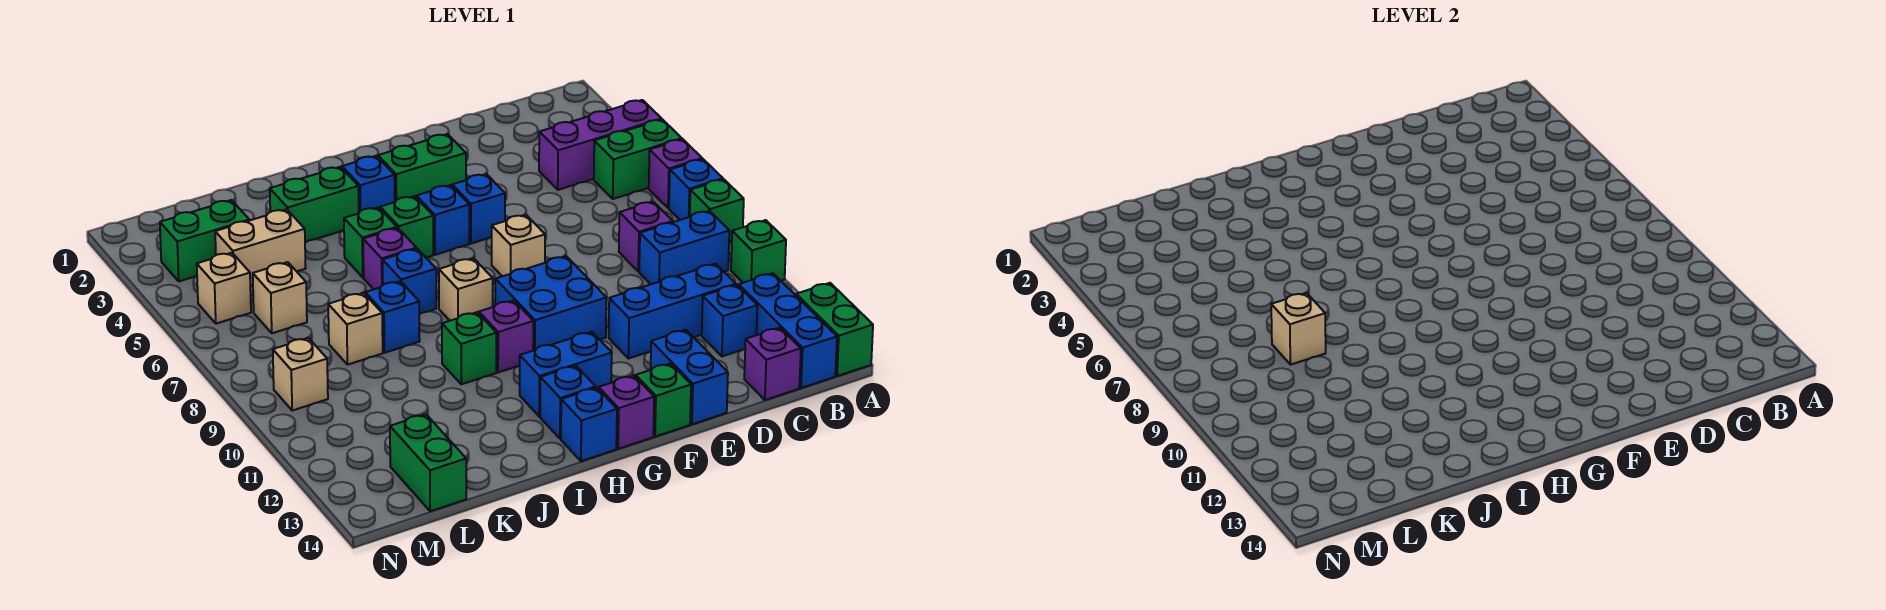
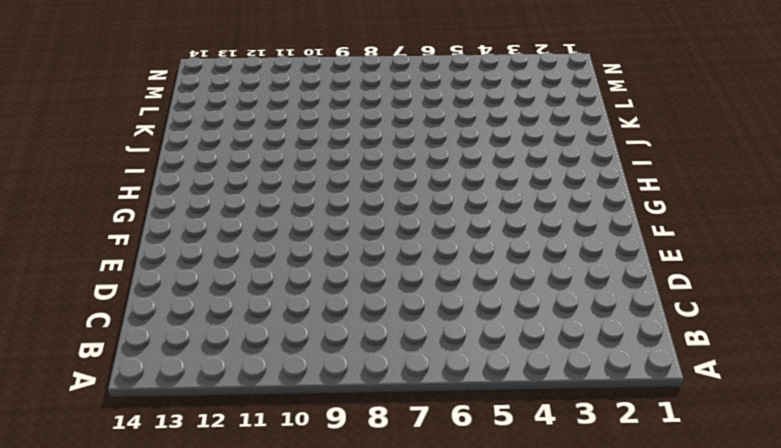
none -> purple brick A4:C4 level 1
none -> green brick A5:B5 level 1
none -> purple brick A6 level 1
none -> blue brick A7 level 1

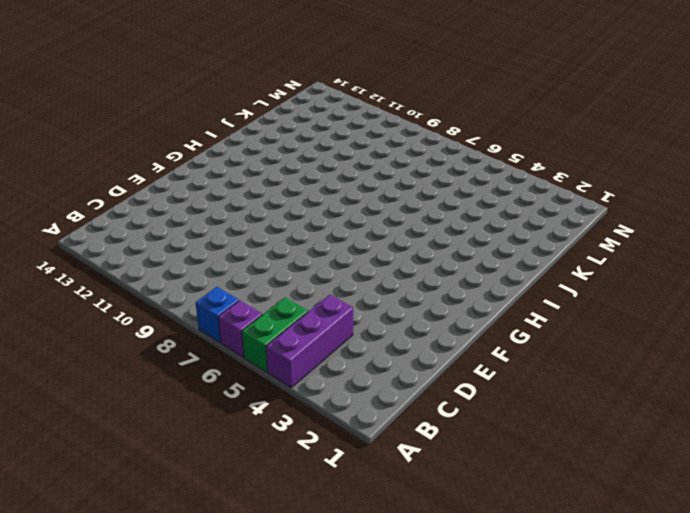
none -> green brick A8 level 1
none -> green brick A10 level 1
none -> green brick A13:A14 level 1
none -> blue brick B9:C9 level 1

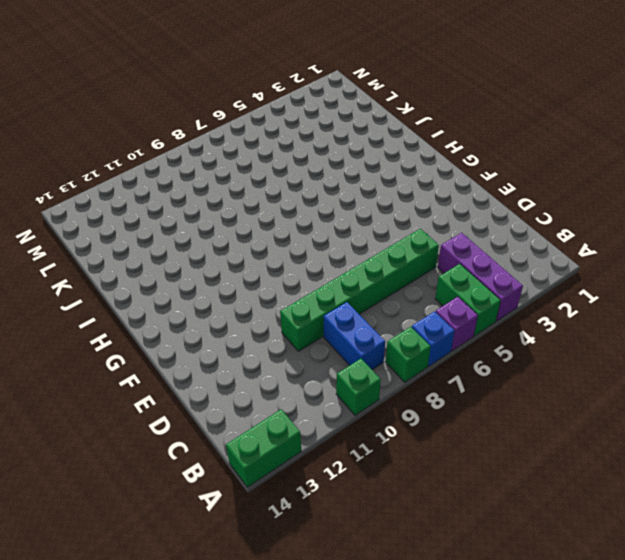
green brick D5:D10 level 1 -> none
none -> blue brick B12:B14 level 1
none -> purple brick C8 level 1
none -> blue brick C11:E11 level 1
none -> blue brick C12 level 1

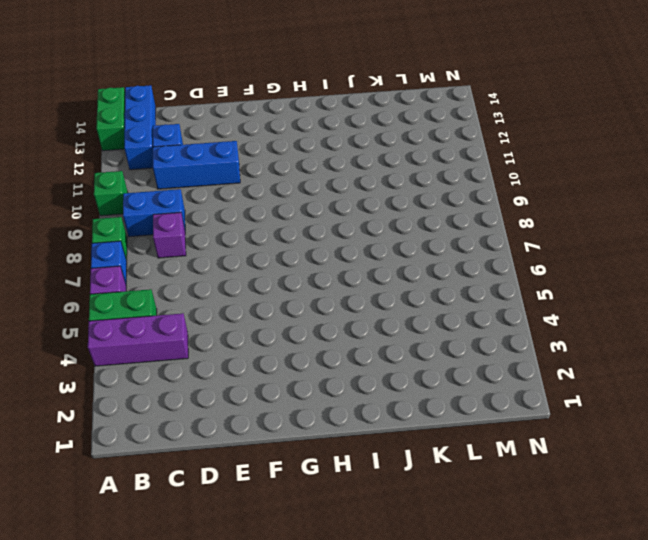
none -> purple brick C14 level 1
none -> blue brick E13:E14 level 1
none -> green brick F3:G3 level 1
none -> blue brick F5 level 1

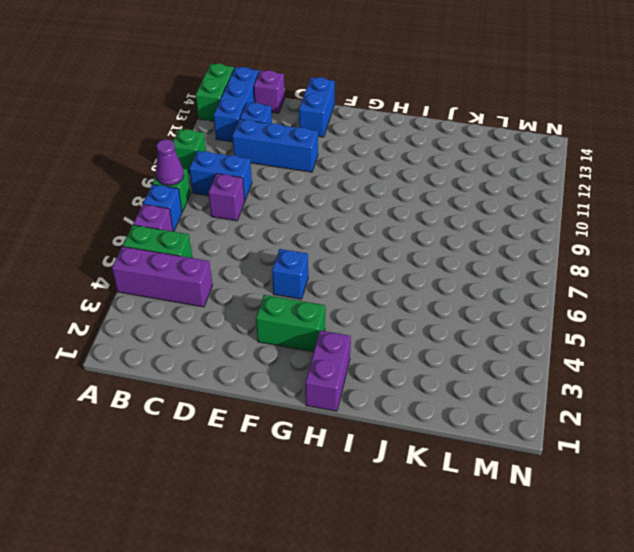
purple cone A8 level 2 -> none
purple brick H1:H2 level 1 -> none
none -> tan brick F7 level 1
none -> blue brick F9:G10 level 1
none -> green brick F14 level 1
none -> blue brick G5 level 1

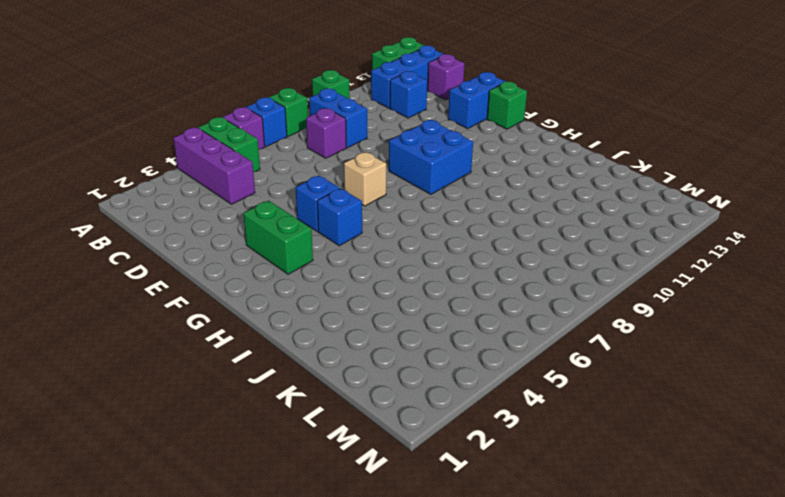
none -> blue brick C11:E11 level 1
none -> blue brick G12:H12 level 1
none -> purple brick G14 level 1
none -> blue brick H3 level 1

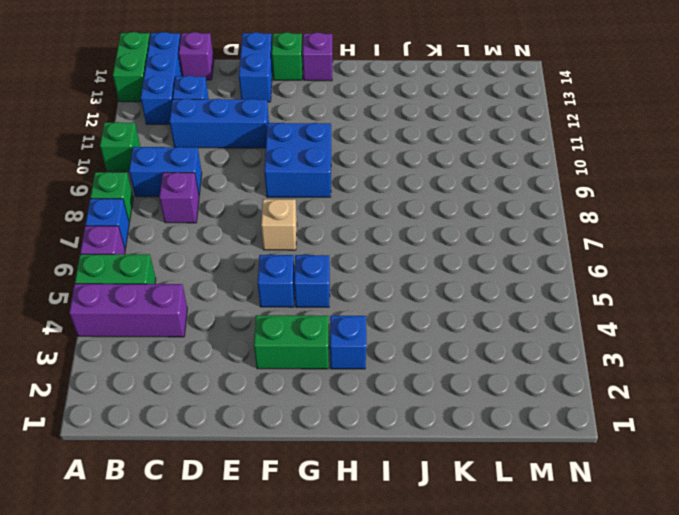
none -> blue brick G12:H12 level 1
none -> green brick H5 level 1
none -> tan brick H8 level 1
none -> purple brick H10 level 1

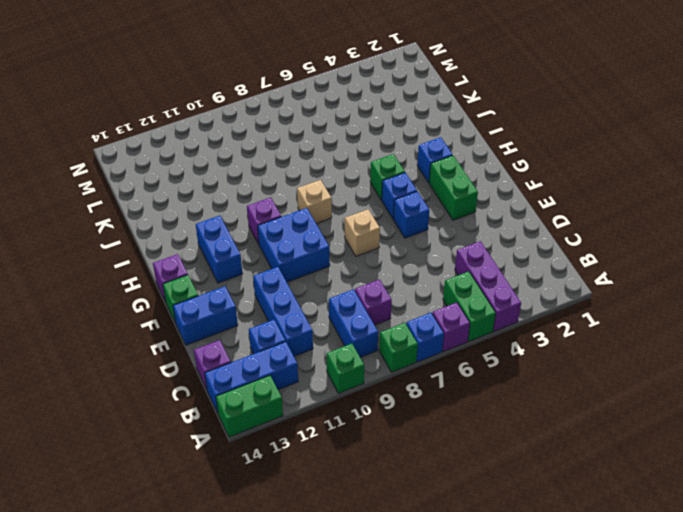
none -> blue brick H13 level 1
none -> blue brick H14 level 1
none -> green brick I3:J3 level 1
none -> green brick I5 level 1

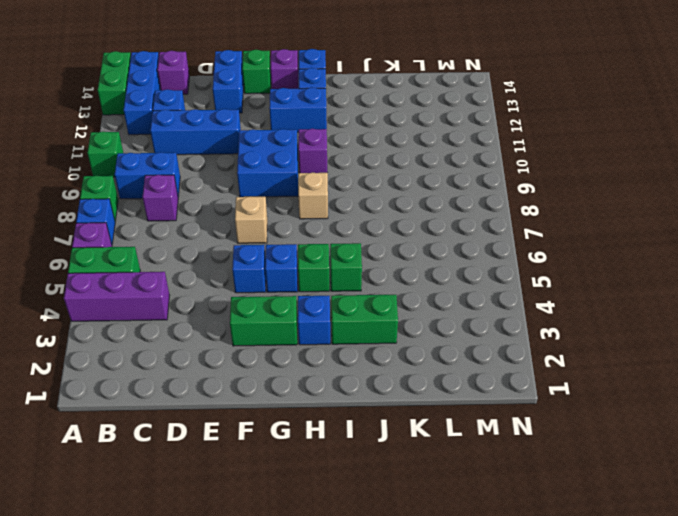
none -> purple brick I6 level 1
none -> blue brick I7 level 1
none -> green brick I10 level 1
none -> blue brick J8 level 1

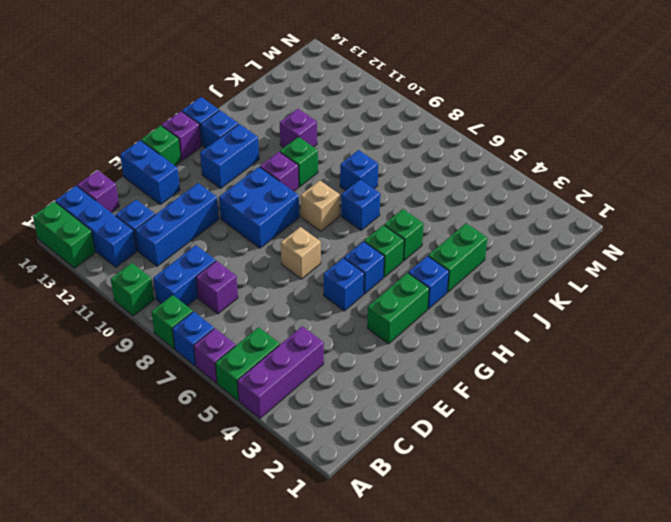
purple brick J11 level 1 -> purple brick I6 level 1
none -> tan brick K4:L4 level 1
none -> tan brick K8 level 1
none -> green brick L3:M3 level 1
none -> tan brick L6 level 1

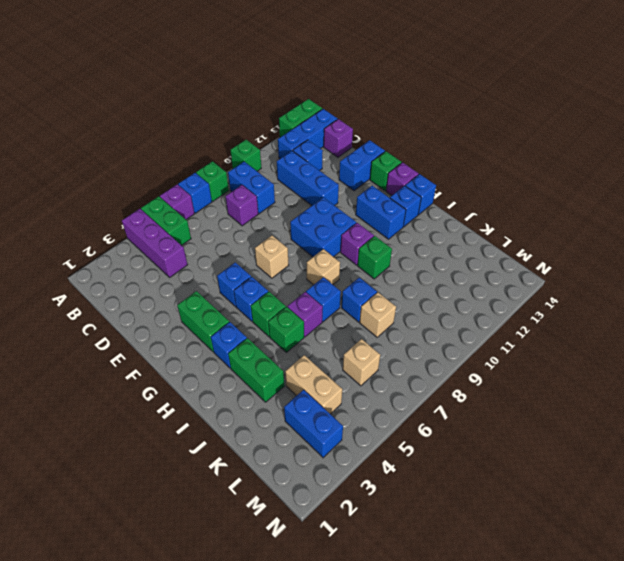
blue brick L3:M3 level 1 -> green brick L3:M3 level 1
none -> green brick L13:L14 level 1
none -> tan brick M5 level 1
none -> tan brick M9 level 1
none -> tan brick K8 level 2

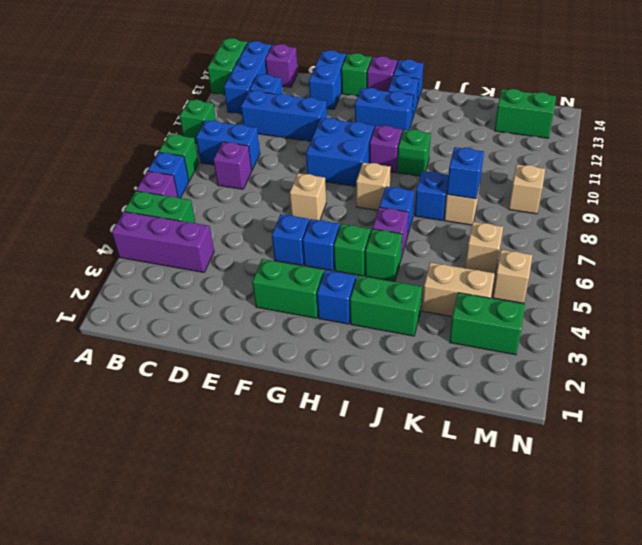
blue brick K8 level 2 -> tan brick K8 level 2
green brick L13:M13 level 1 -> green brick L13:L14 level 1

